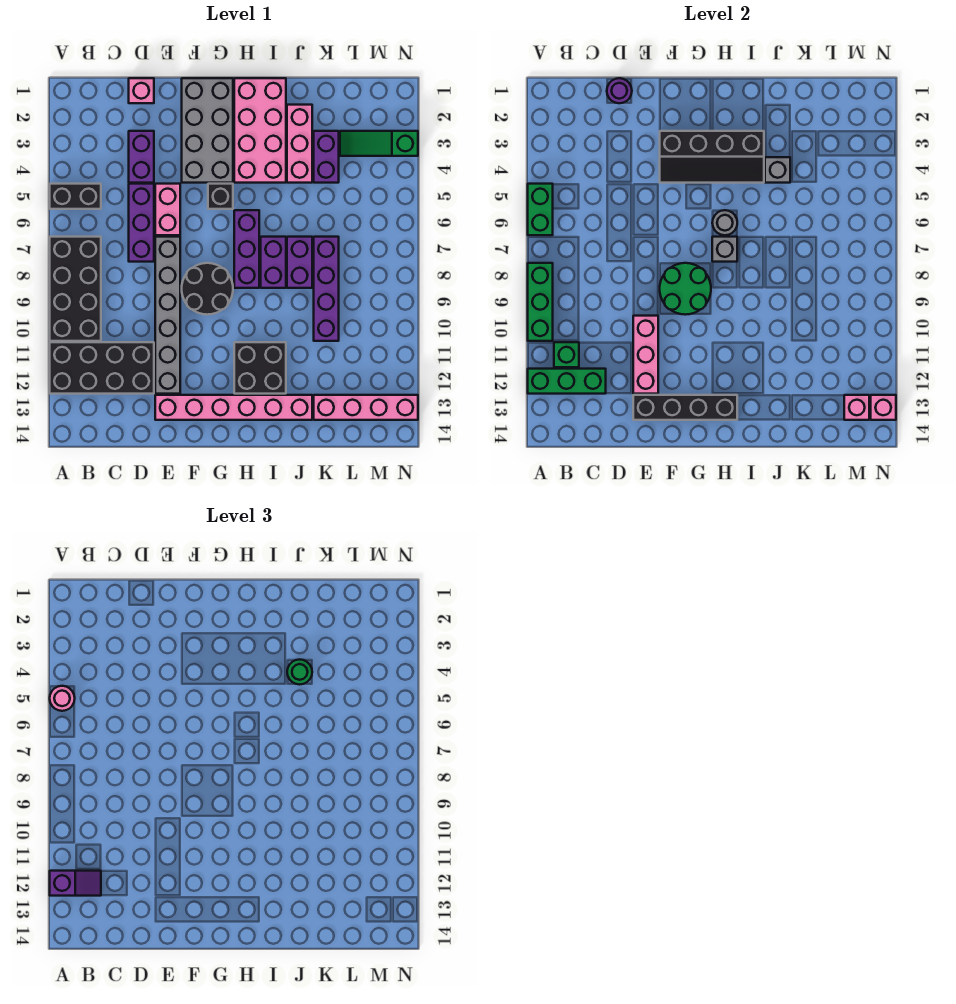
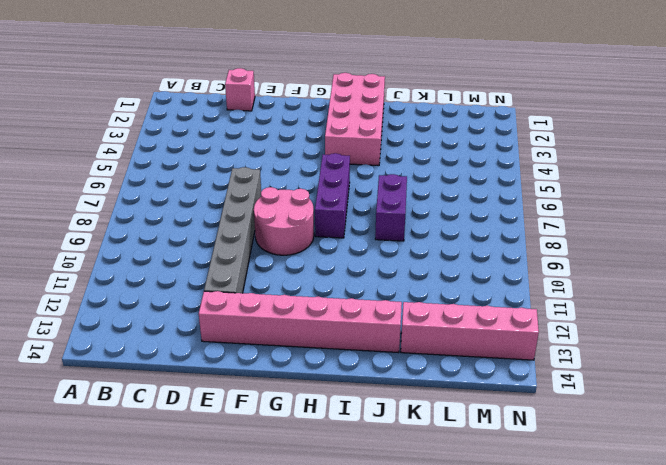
pink round brick F8:G9 level 1 -> black round brick F8:G9 level 1
none -> black brick A5:B5 level 1
none -> black brick A7:B10 level 1
none -> black brick A11:D12 level 1
none -> purple brick D3:D4 level 1

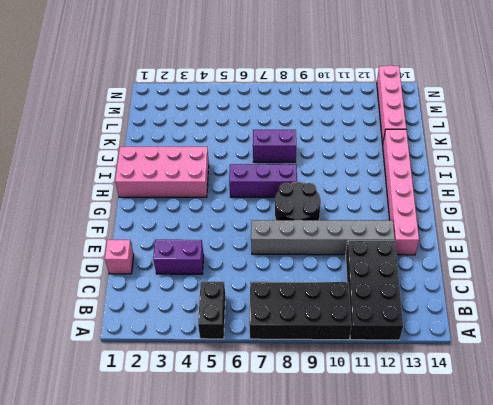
none -> purple brick D5:D7 level 1
none -> pink brick E5:E6 level 1
none -> grey brick F1:G4 level 1
none -> black brick G5 level 1

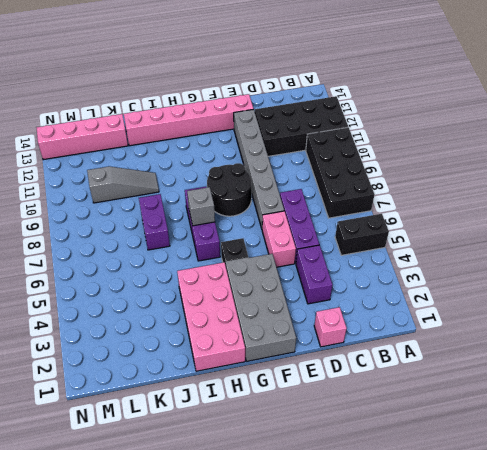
grey slope J10:L10 level 1 top L -> purple brick K7:K10 level 1
none -> black brick H11:I12 level 1
none -> purple brick I7:I8 level 1
none -> pink brick J2:J4 level 1
none -> purple brick K3:K4 level 1

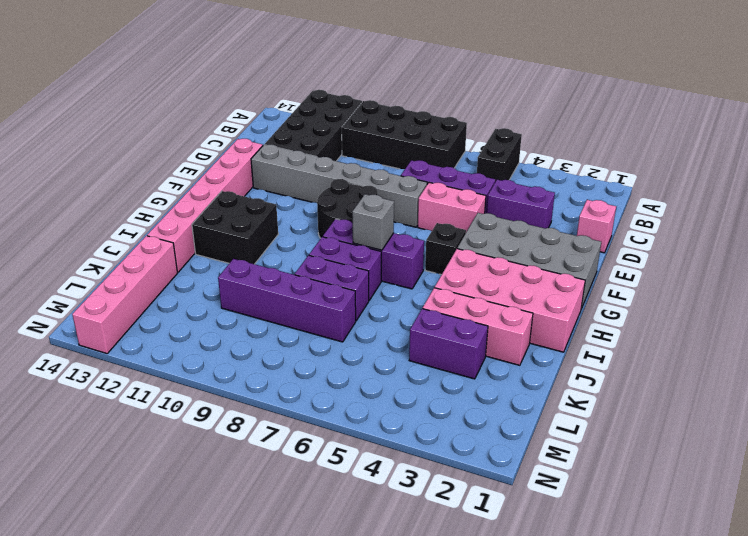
none -> green slope L3:N3 level 1 top N
none -> green brick A5:A6 level 2
none -> green brick A8:A10 level 2
none -> green brick A12:C12 level 2

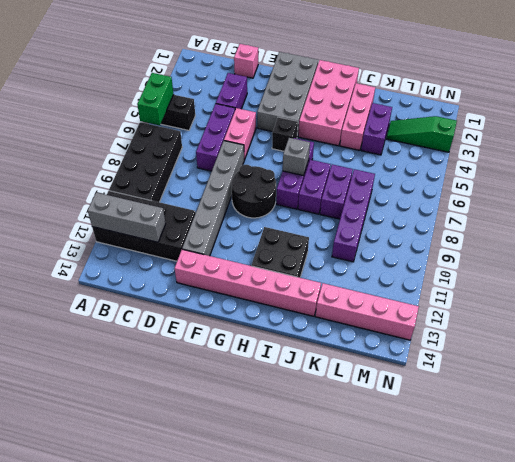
grey brick A12:C12 level 2 -> green brick A12:C12 level 2
none -> green brick A8:A10 level 2
none -> green brick B11 level 2
none -> purple round brick D1 level 2
none -> pink brick E10:E12 level 2

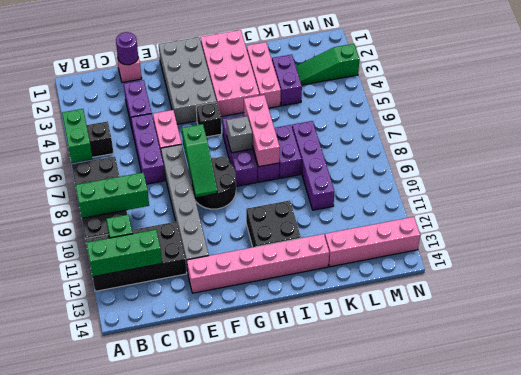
green brick A9:C9 level 2 -> green brick A8:A10 level 2
green slope F7:F9 level 2 top 7 -> green round brick F8:G9 level 2
pink brick I6:I8 level 2 -> pink brick E10:E12 level 2
none -> black brick E13:H13 level 2
none -> black slope F3:I4 level 2 top 3
none -> grey round brick H6 level 2
none -> grey brick J4 level 2

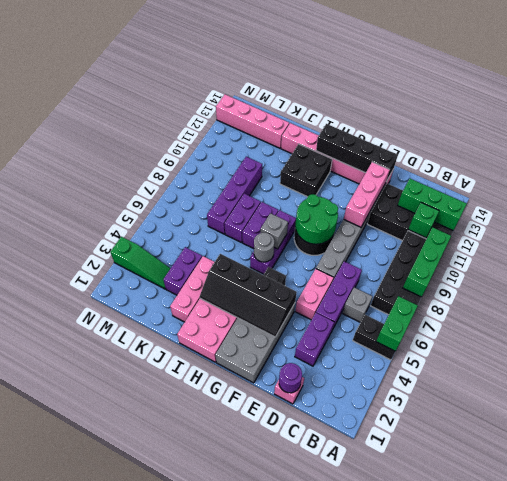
grey brick C6 level 1 -> grey brick J4 level 2
black slope F3:I4 level 2 top 4 -> black slope F3:I4 level 2 top 3
none -> pink brick M13 level 2
none -> pink brick N13 level 2
none -> pink round brick A5 level 3
none -> purple slope A12:B12 level 3 top A

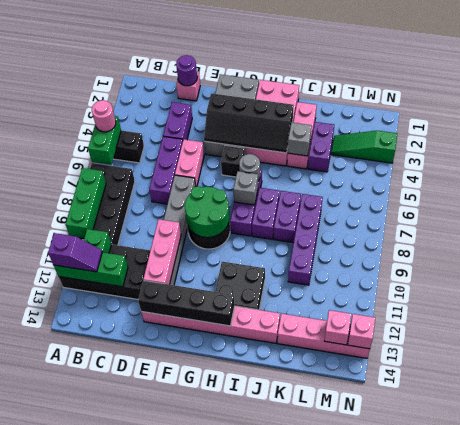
none -> green round brick J4 level 3

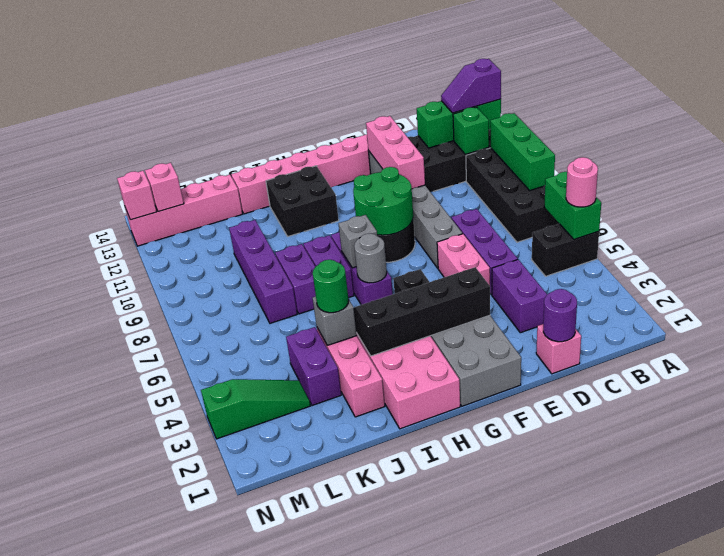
none -> black brick E13:H13 level 2

